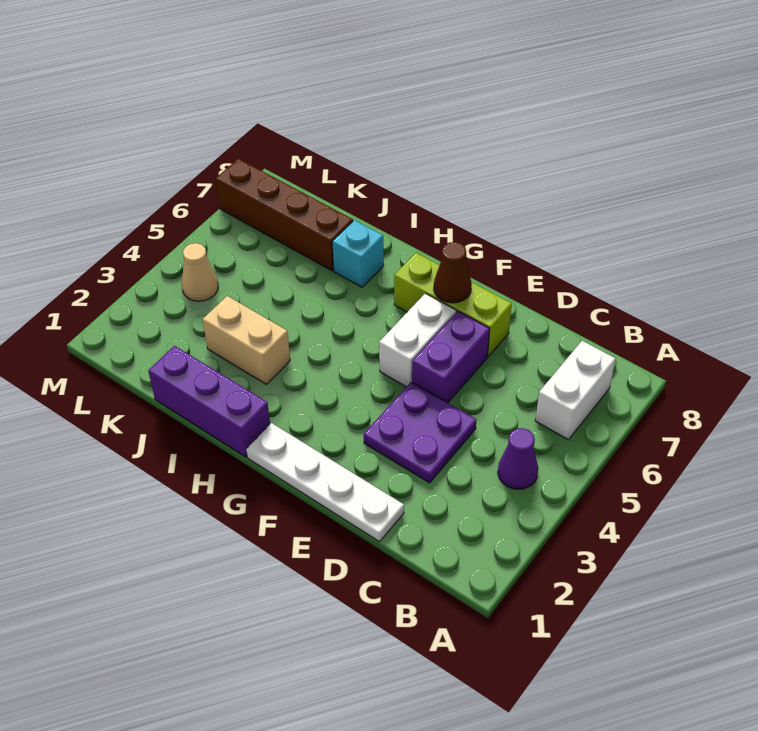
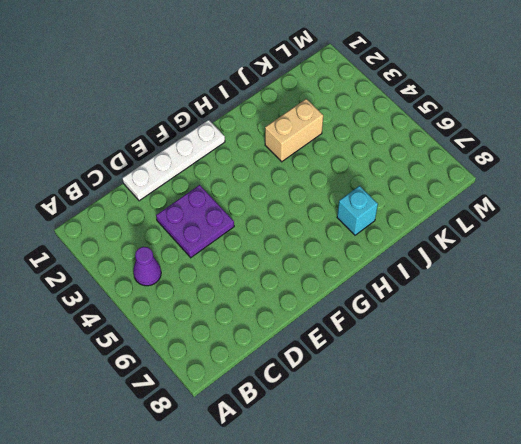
none -> white brick B6:B7 level 1
none -> purple brick E5:E6 level 1
none -> lime brick E7:G7 level 1

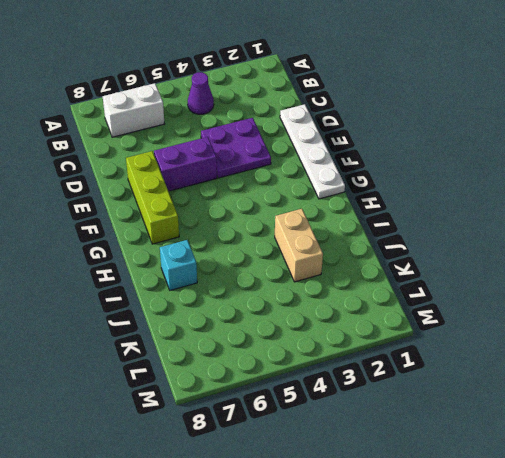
none -> white brick F5:F6 level 1
none -> purple brick H1:J1 level 1
none -> brown brick J7:M7 level 1

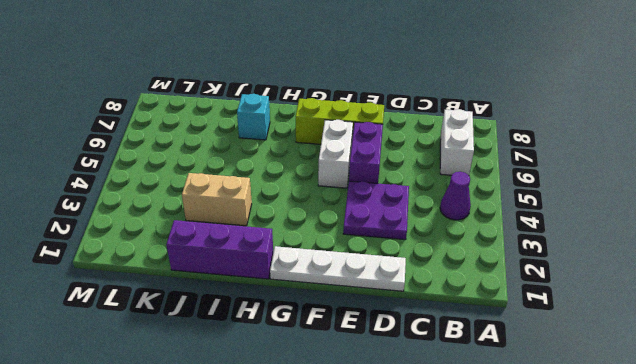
none -> brown brick J7:M7 level 1
none -> tan cone L4 level 1
none -> brown cone F7 level 2

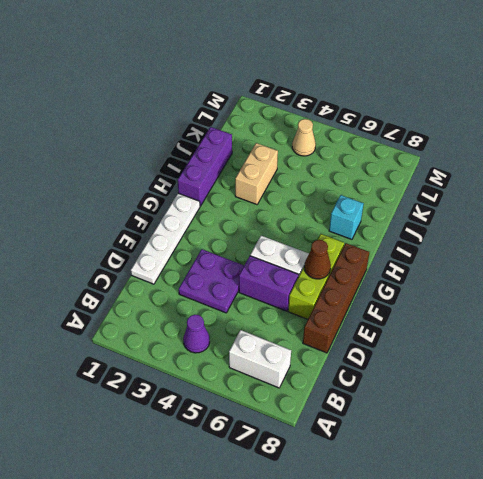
brown brick D8:G8 level 1 -> brown brick J7:M7 level 1

